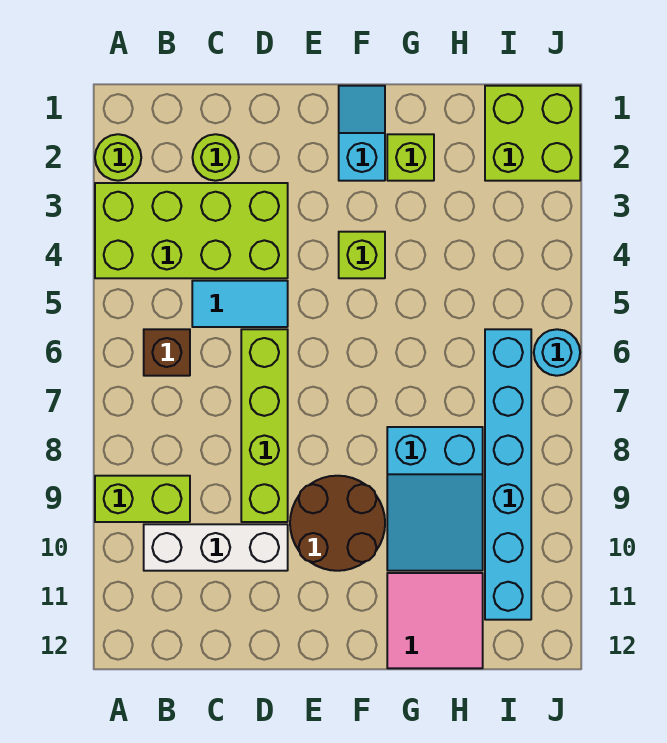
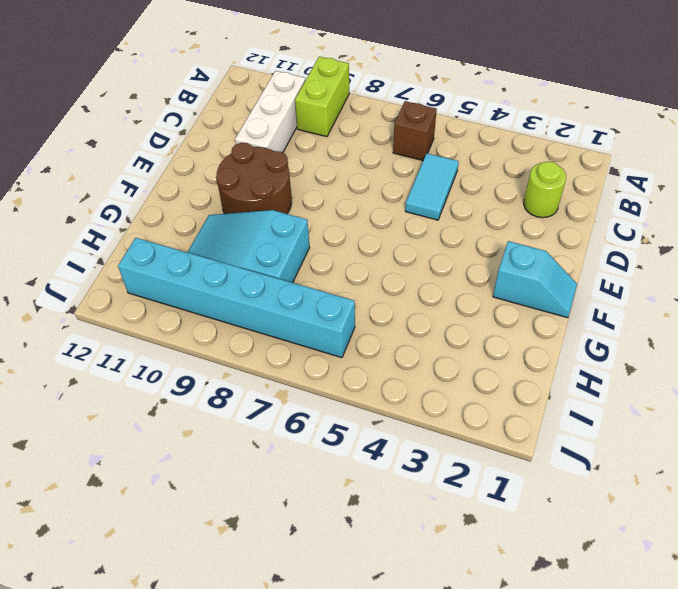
none -> lime round brick A2 level 1
none -> lime brick A3:D4 level 1
none -> lime brick D6:D9 level 1

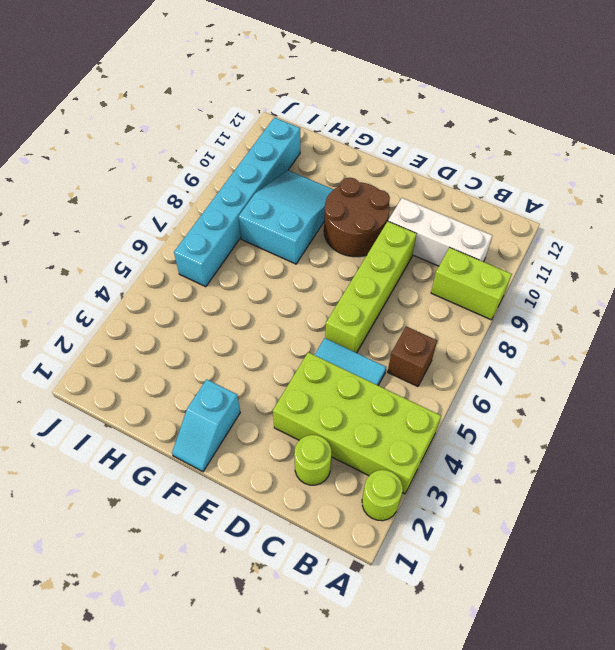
none -> lime brick F4 level 1
none -> lime brick G2 level 1
none -> pink tile G11:H12 level 1

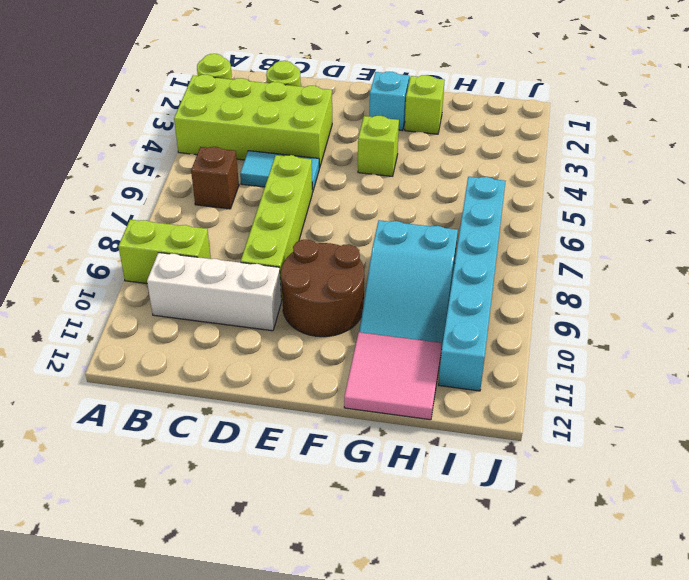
none -> lime brick I1:J2 level 1
none -> cyan round brick J6 level 1

